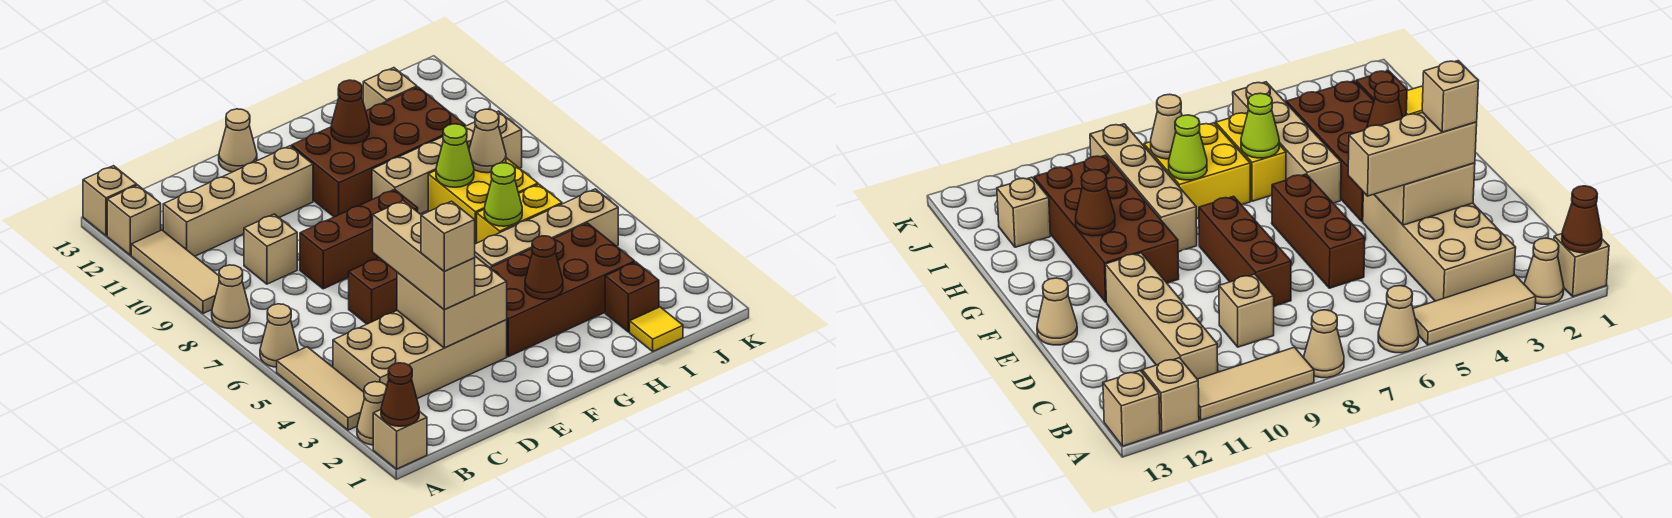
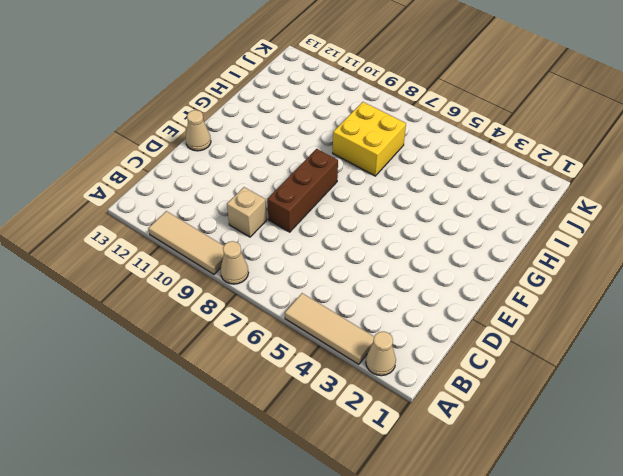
none -> tan brick A1 level 1
none -> tan cone A6 level 1
none -> tan brick A12 level 1
none -> tan brick A13 level 1

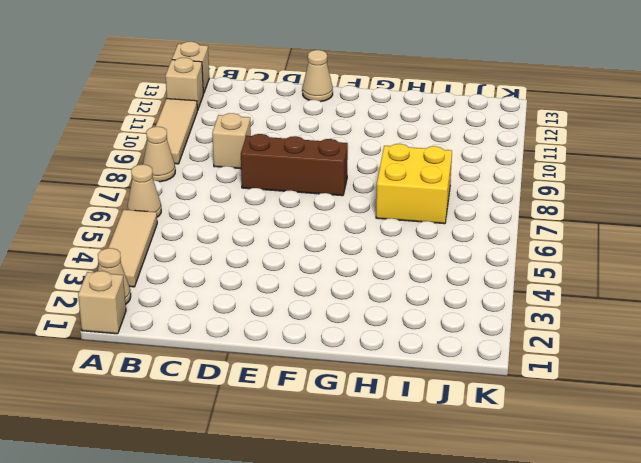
none -> tan brick B3:E4 level 1
none -> tan brick B11:E11 level 1
none -> brown brick D6:F6 level 1
none -> brown brick F3:I4 level 1

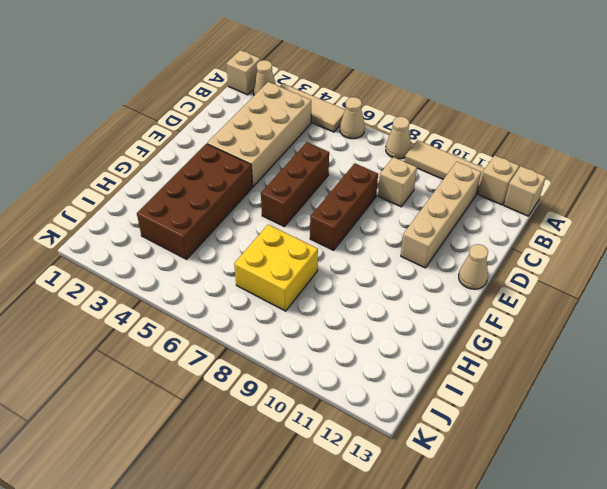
none -> brown brick F10:I11 level 1
none -> tan brick G5:J5 level 1
none -> tan brick G9:J9 level 1
none -> yellow brick H6:I6 level 1

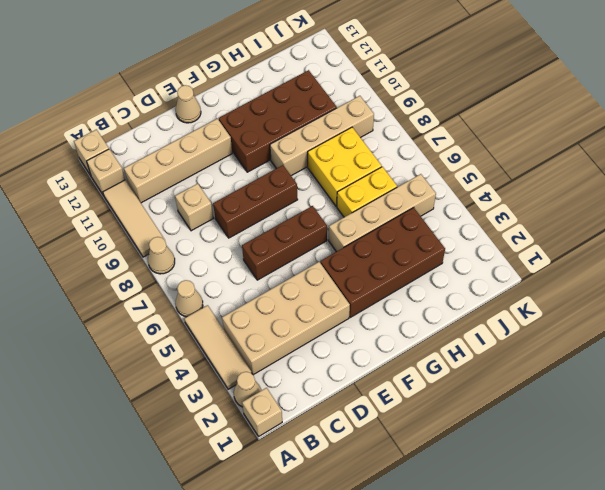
none -> yellow tile I1 level 1
none -> brown brick I2 level 1
none -> tan brick I12 level 1
none -> brown cone A1 level 2

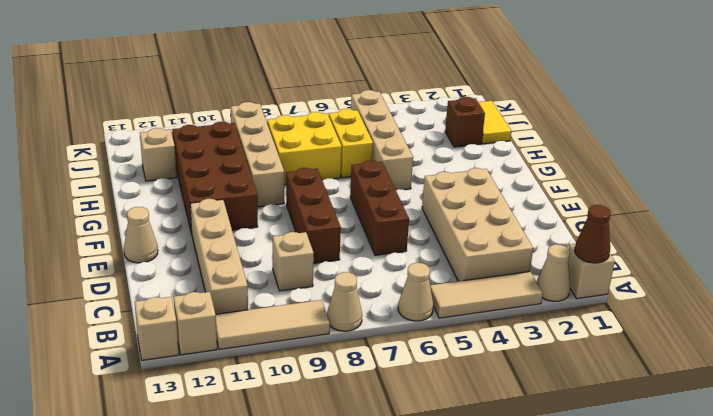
yellow tile I1:J1 level 1 -> yellow tile I1 level 1
none -> brown brick F3:I4 level 1
none -> tan brick D3:E4 level 2
none -> brown cone G3 level 2
none -> brown cone G11 level 2

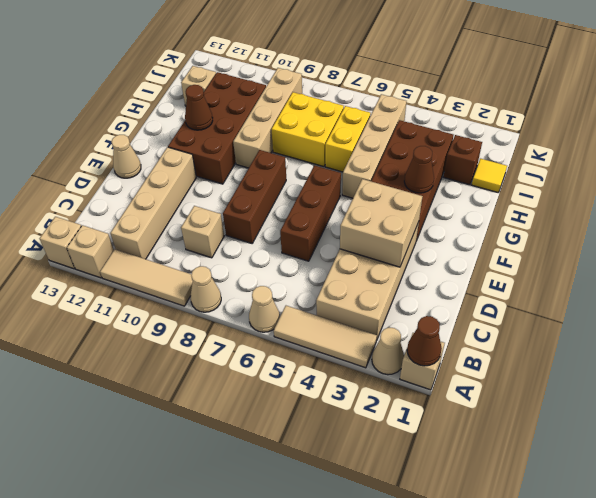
none -> lime cone H6 level 2
none -> lime cone H8 level 2
none -> tan cone I8 level 2
none -> tan brick D3:D5 level 3

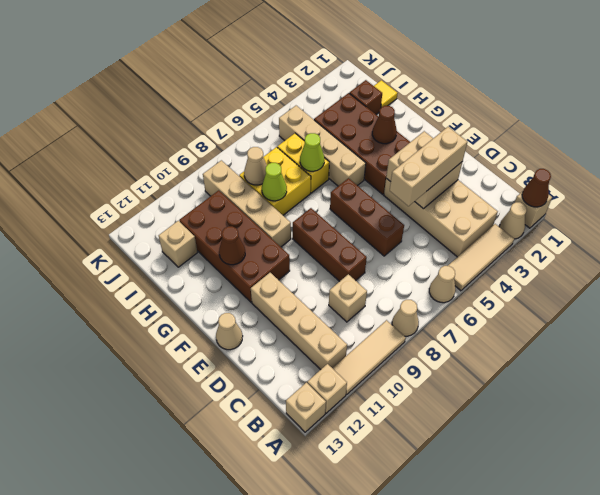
none -> tan brick D3 level 4

